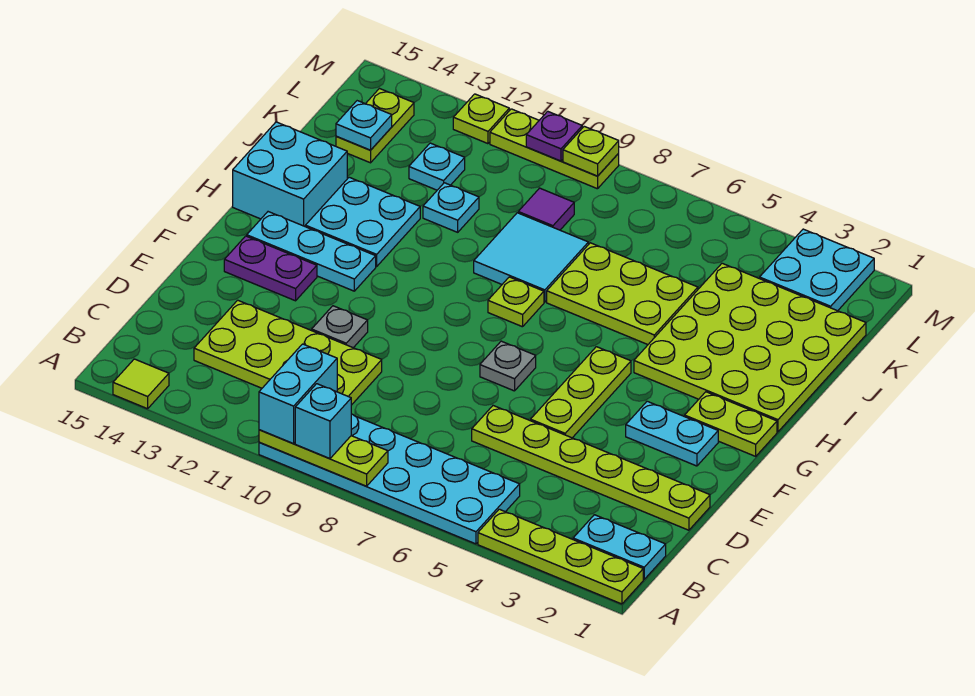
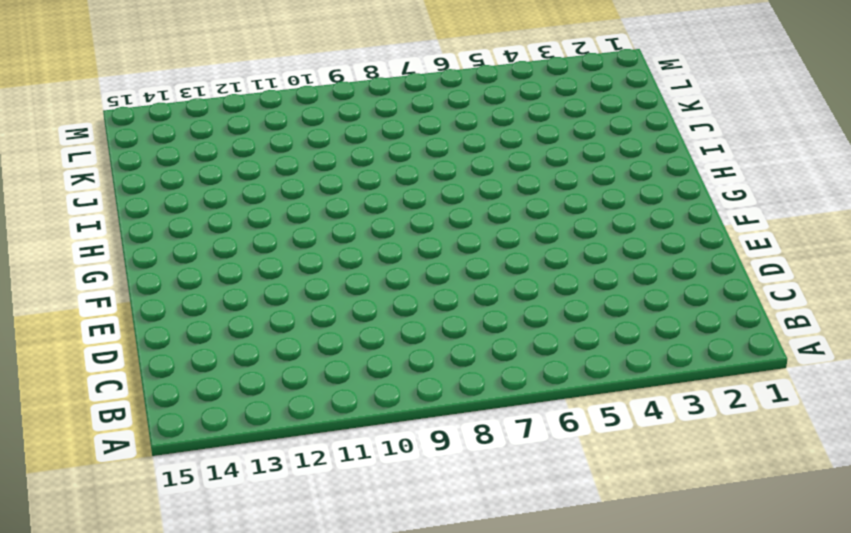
none -> lime plate A1:A4 level 1
none -> cyan plate A5:B10 level 1
none -> lime tile A14 level 1
none -> cyan plate B1:B2 level 1

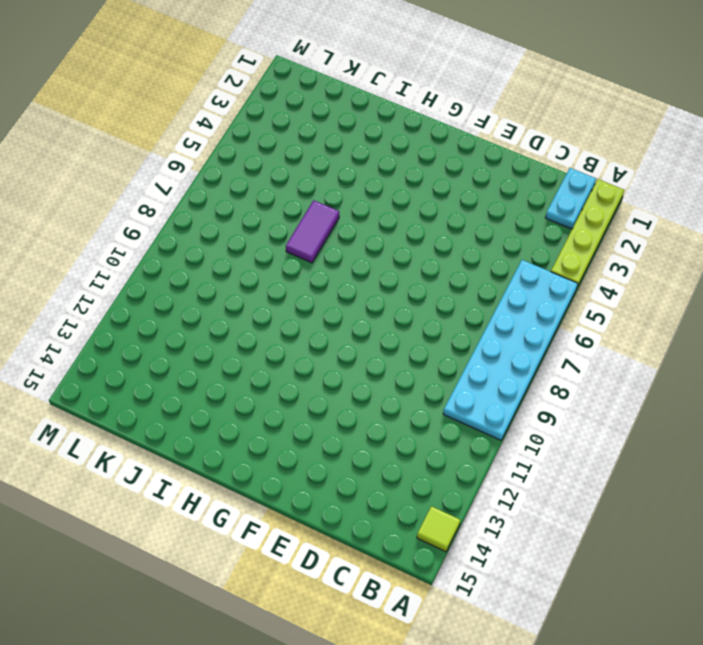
purple tile I6:I7 level 1 -> lime plate I5:J7 level 1
none -> lime plate C10:D13 level 1
none -> lime plate D1:D6 level 1
none -> lime plate E5:G5 level 1
none -> grey plate E11 level 1

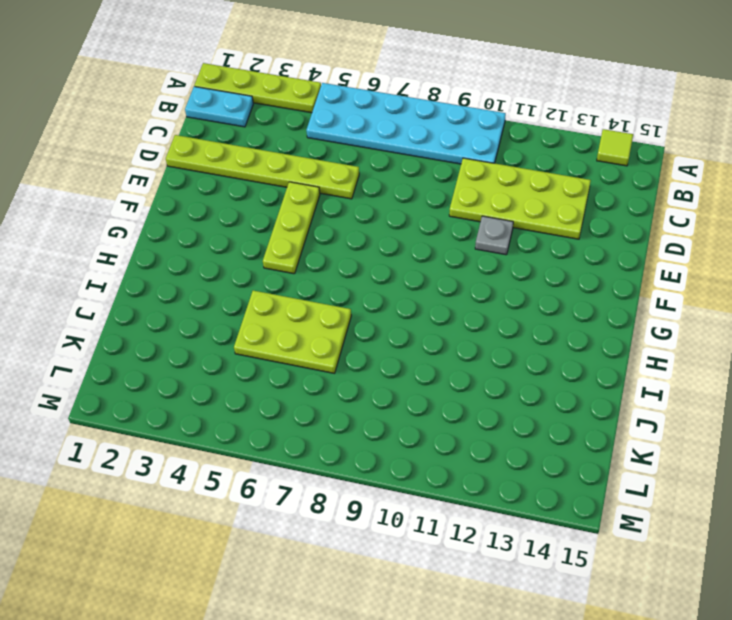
none -> cyan plate F2:F3 level 1
none -> grey plate F7 level 1
none -> purple plate F13:F14 level 1
none -> lime plate G1:G2 level 1

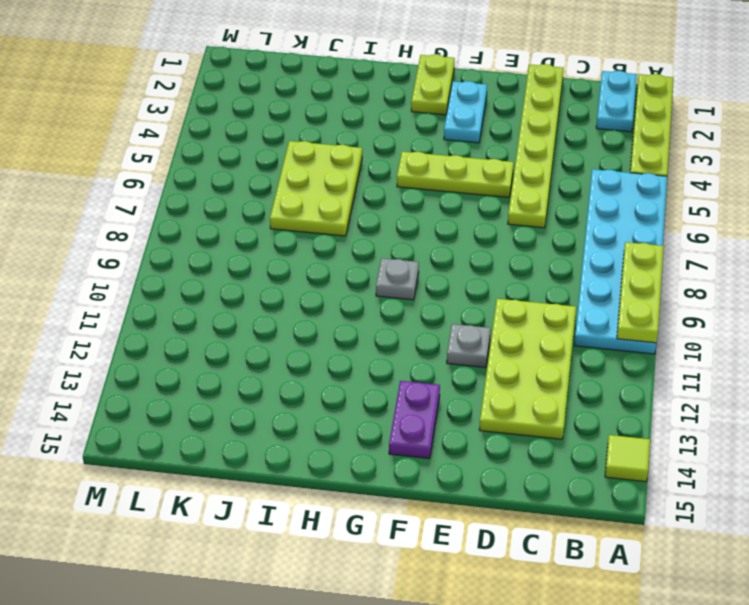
grey plate G9 level 1 -> grey plate F7 level 1
none -> cyan plate G12:G14 level 1
none -> lime plate H1:K4 level 1
none -> lime plate H8 level 1
none -> cyan plate H12:I13 level 1

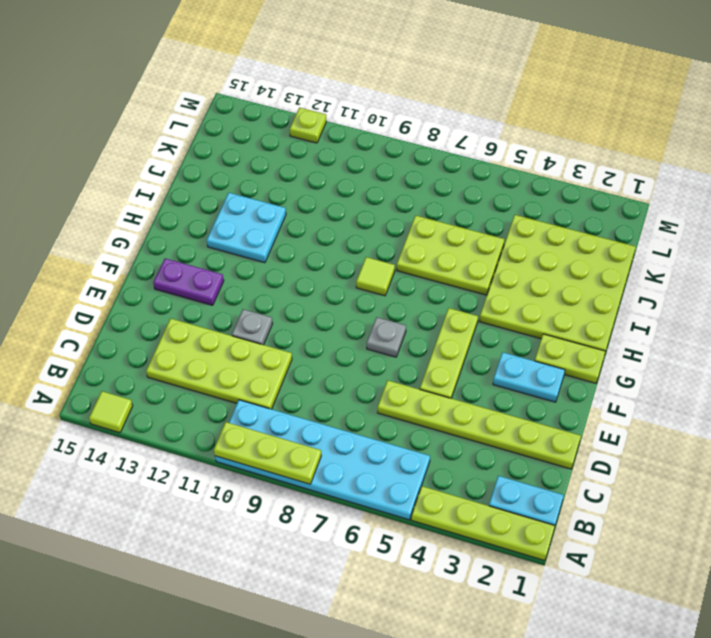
lime tile H8 level 1 -> lime plate H8 level 1
none -> cyan plate G12:G14 level 1
none -> cyan brick H14:I15 level 1
none -> cyan tile I8:J9 level 1
none -> cyan plate J11 level 1

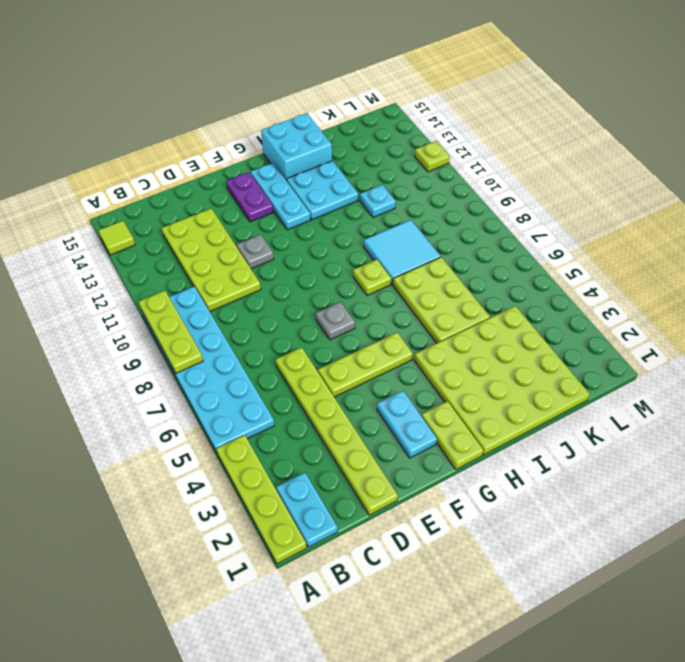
none -> purple tile K9 level 1
none -> cyan plate K12 level 1
none -> lime plate K14:L14 level 1
none -> cyan plate L2:M3 level 1

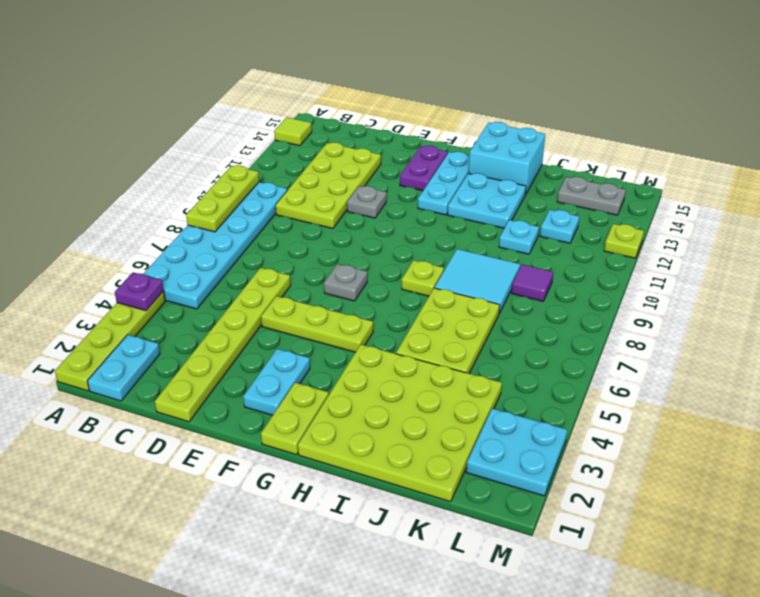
purple plate A4 level 2 -> purple plate M10 level 2
grey plate K14:L14 level 1 -> lime plate K14:L14 level 1
none -> lime plate M9:M11 level 1
none -> cyan plate K14 level 2
none -> lime plate M9 level 2
none -> cyan brick A9 level 3

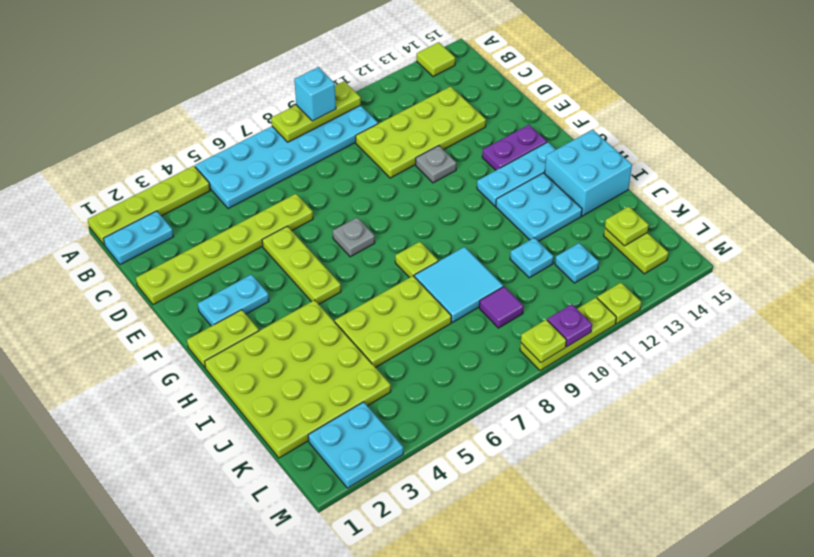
lime plate K14 level 2 -> cyan plate K14 level 2
none -> cyan brick A10:B10 level 3

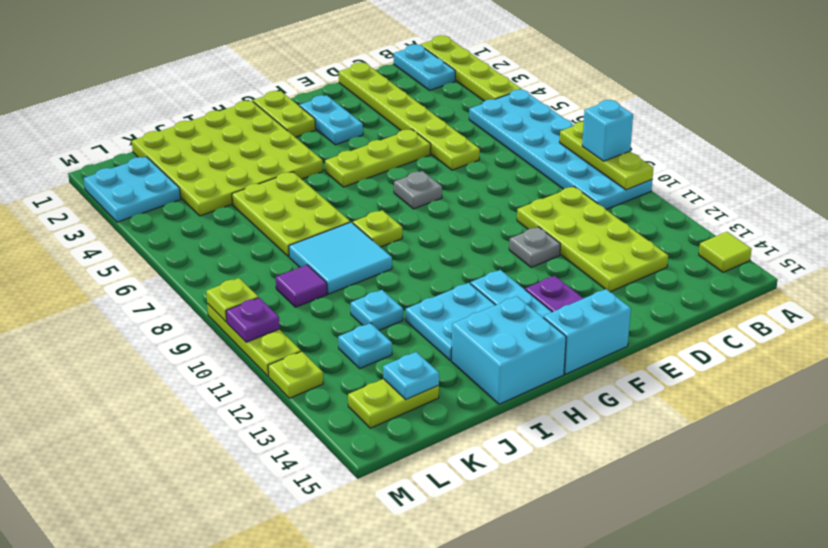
cyan brick F15:G15 level 1 -> cyan brick A10:B10 level 3

